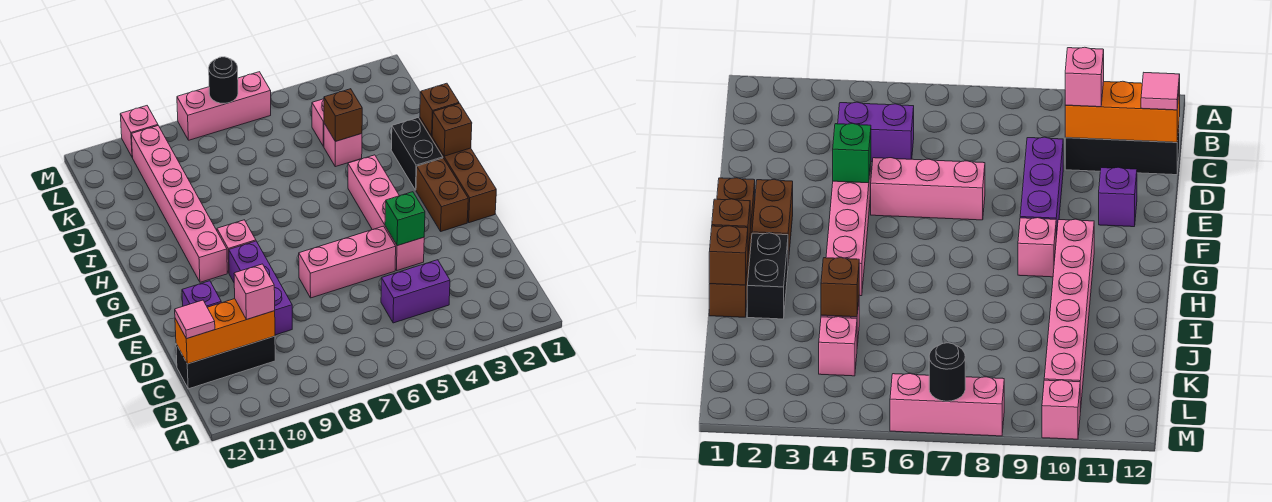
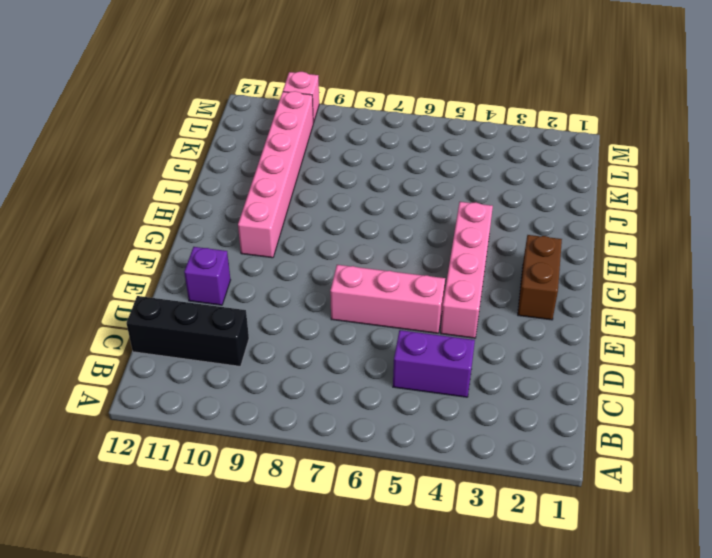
none -> purple brick D9:F9 level 1
none -> brown brick F1:I1 level 1
none -> pink brick G9 level 1

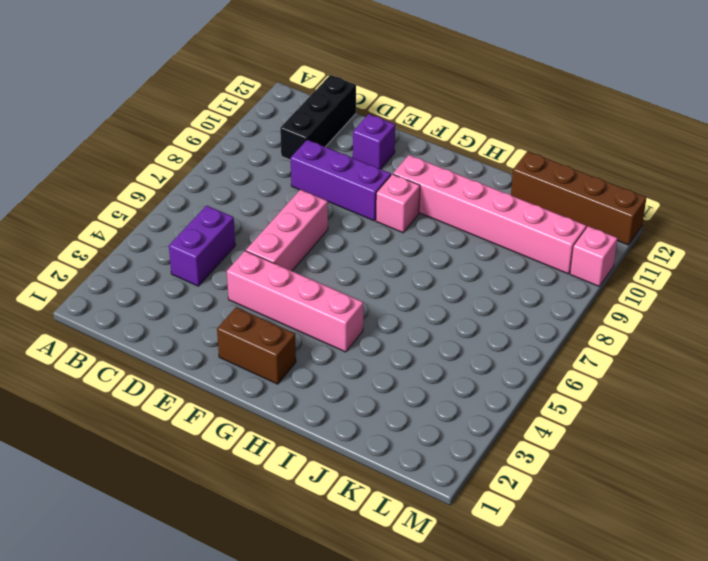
brown brick J12:M12 level 1 -> brown brick F1:I1 level 1
none -> black brick H2:I2 level 1
none -> pink brick J4 level 1
none -> pink brick K4 level 1

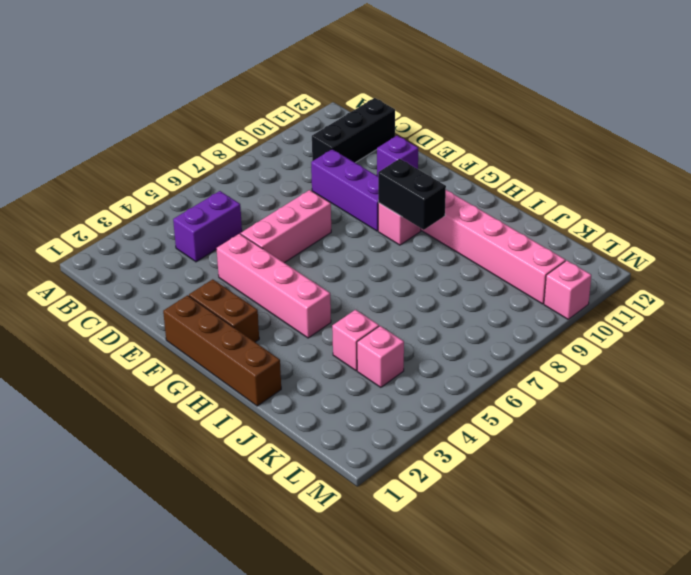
black brick G9:H9 level 2 -> black brick H2:I2 level 1
none -> pink brick M6:M8 level 1
none -> orange brick C10:C12 level 2
none -> green brick E4 level 2

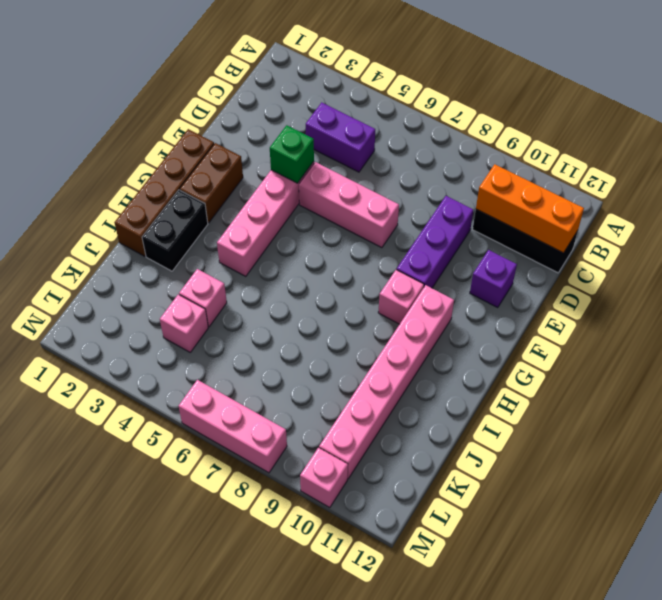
none -> brown brick H1 level 2
none -> brown brick I1 level 2
none -> brown brick J4 level 2

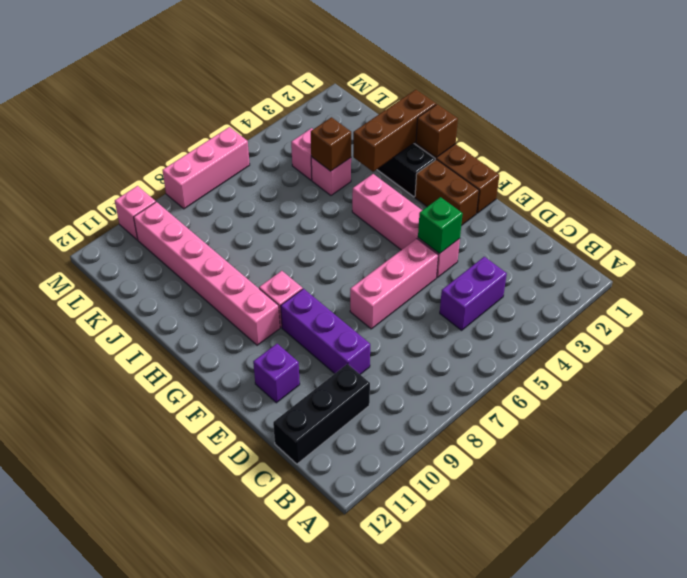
brown brick I1:I3 level 2 -> brown brick I1 level 2
none -> orange brick C10:C12 level 2
none -> black round brick M7 level 2
none -> pink brick C10 level 3

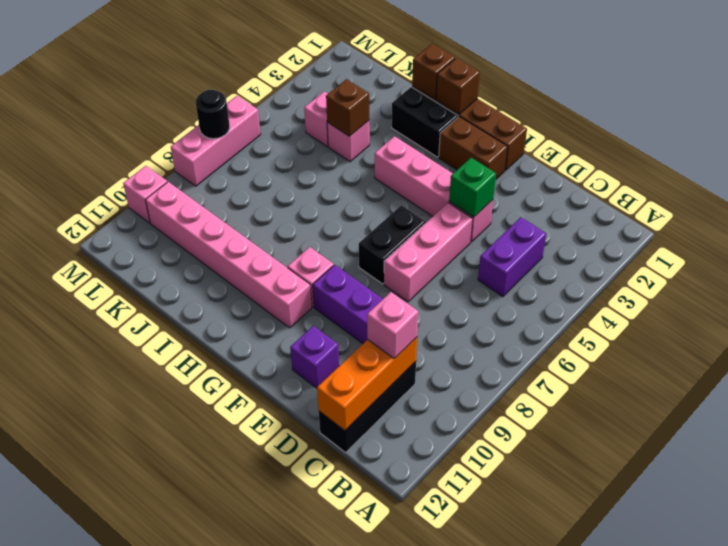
black brick F6:F7 level 1 -> none
none -> pink tile C12 level 3

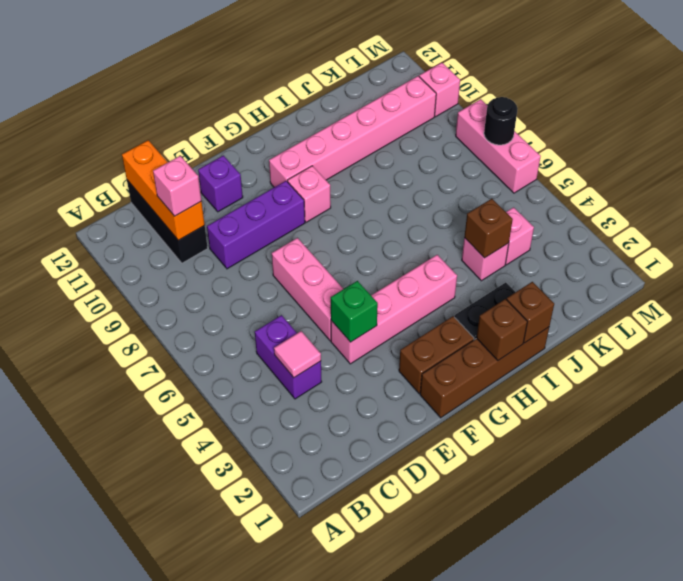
pink tile C4 level 2 -> pink tile C12 level 3

